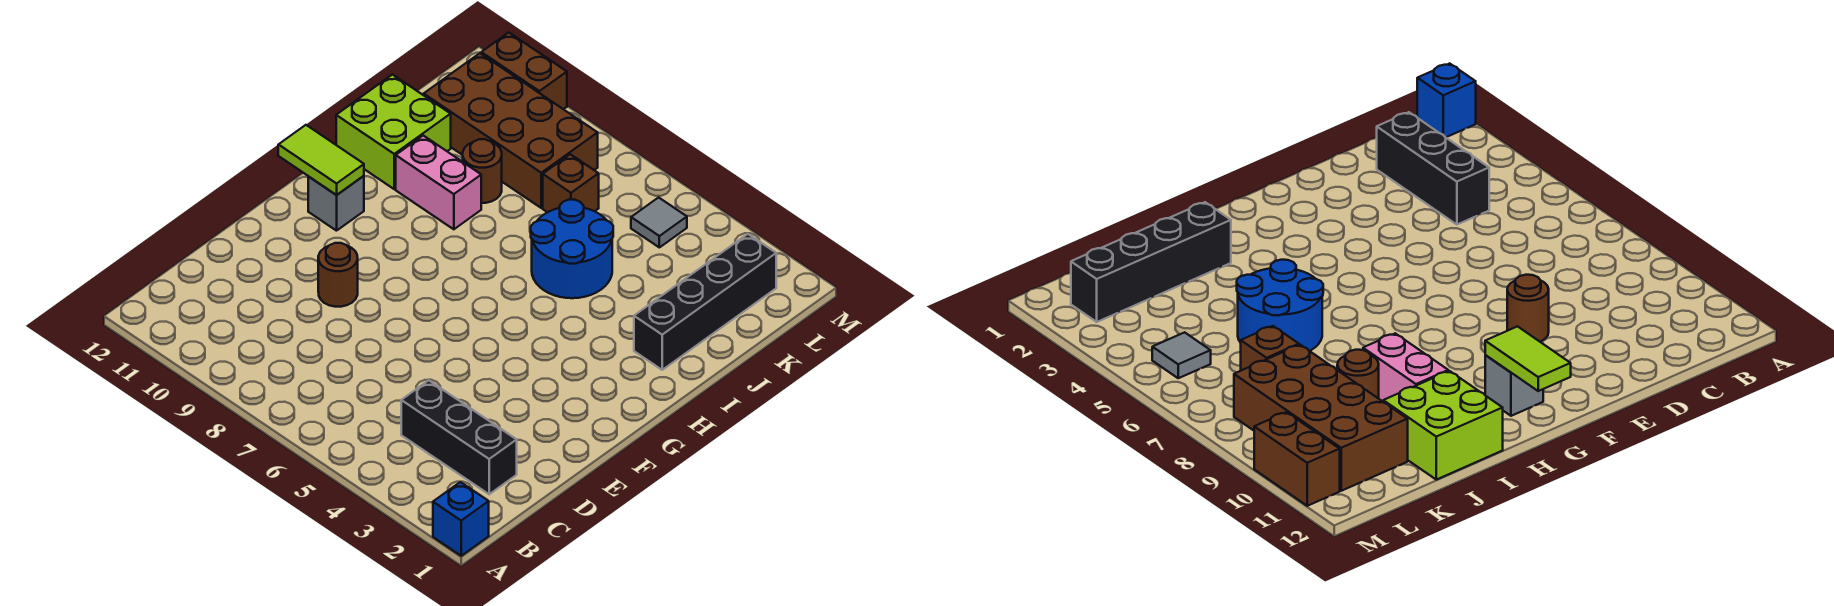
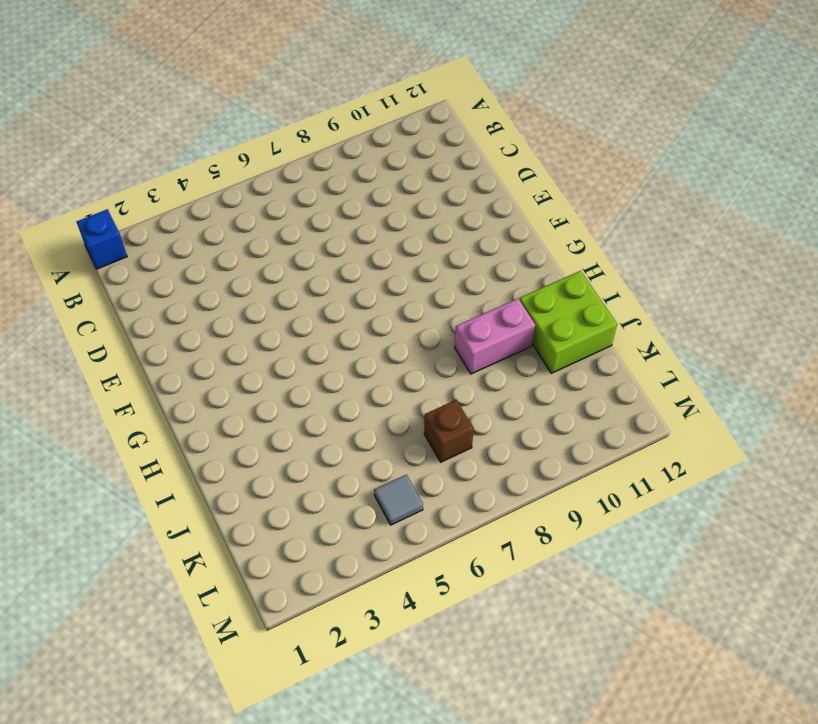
none -> black brick C2:C4 level 1
none -> brown round brick E9 level 1
none -> grey brick G11 level 1

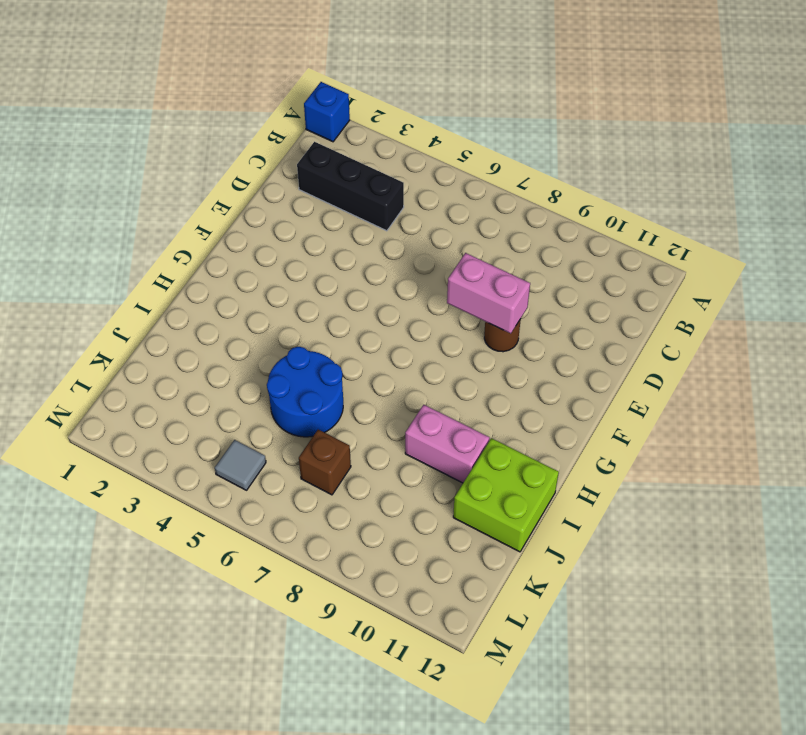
pink brick E8:E9 level 2 -> none
none -> grey brick G11 level 1
none -> black brick I2:L2 level 1
none -> brown round brick J9 level 1

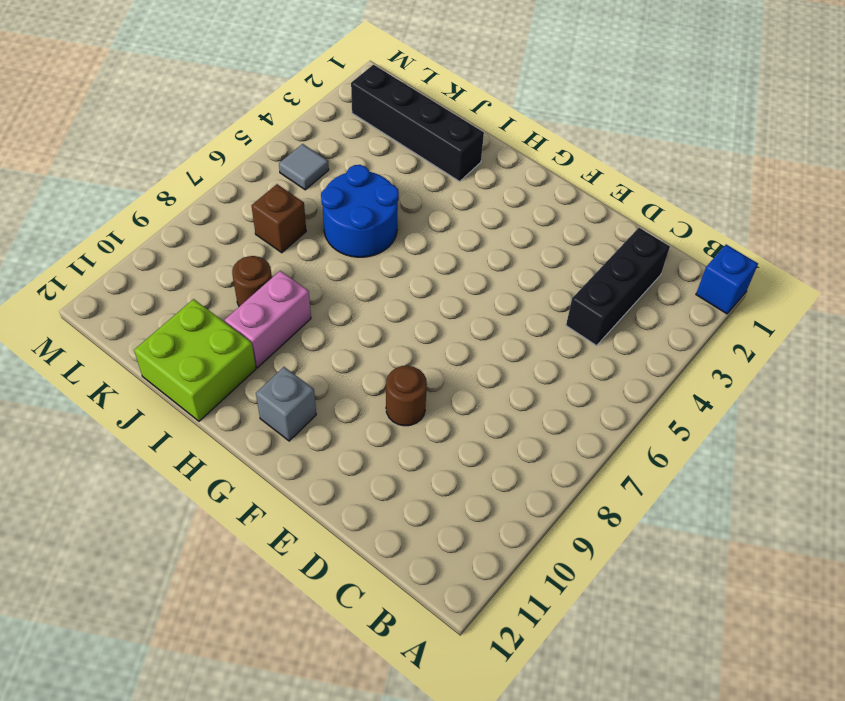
none -> brown brick K8:L11 level 1
none -> brown brick M10:M11 level 1
none -> lime tile G11:G12 level 2

